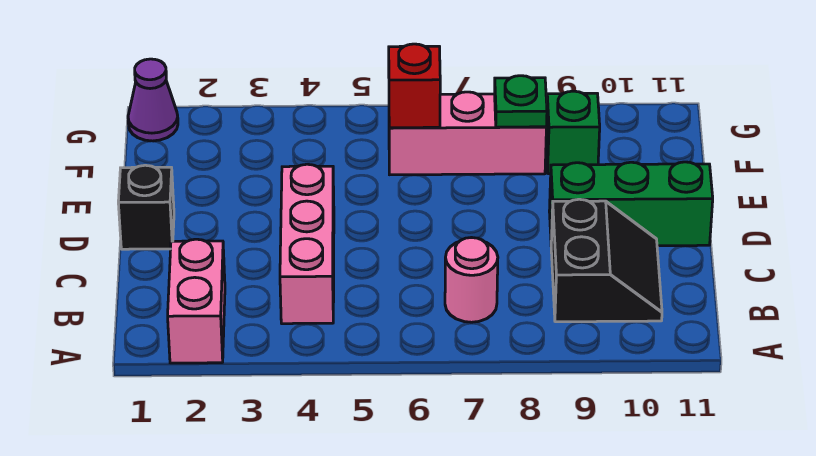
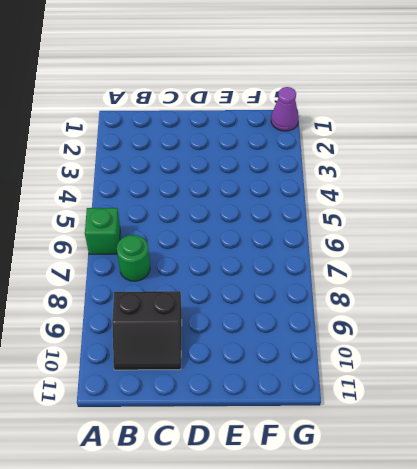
green brick A6 level 1 -> green brick F9 level 1
green round brick B7 level 1 -> pink round brick B7 level 1
none -> pink brick A2:B2 level 1
none -> pink brick B4:D4 level 1

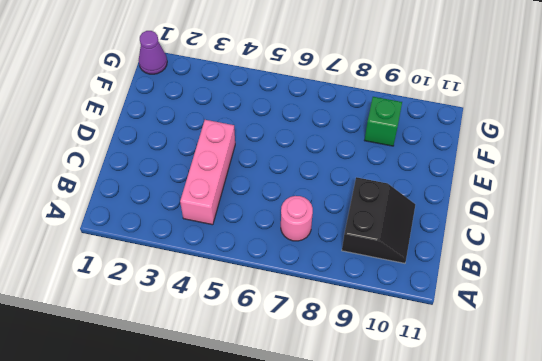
none -> pink brick A2:B2 level 1
none -> black brick D1 level 1

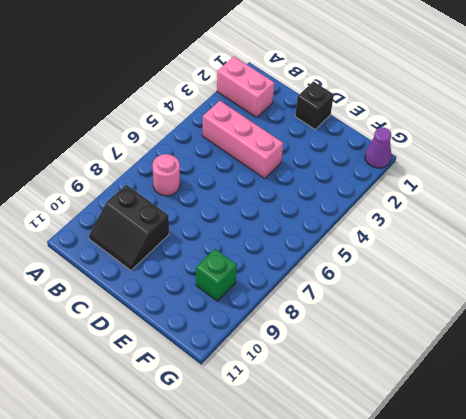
none -> green brick D9:D11 level 1
none -> pink brick F6:F8 level 1

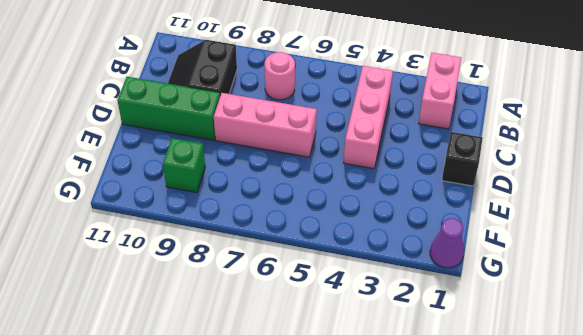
pink brick D6:D8 level 1 -> pink brick F6:F8 level 1
none -> red brick F6 level 2
none -> green plate F8 level 2

